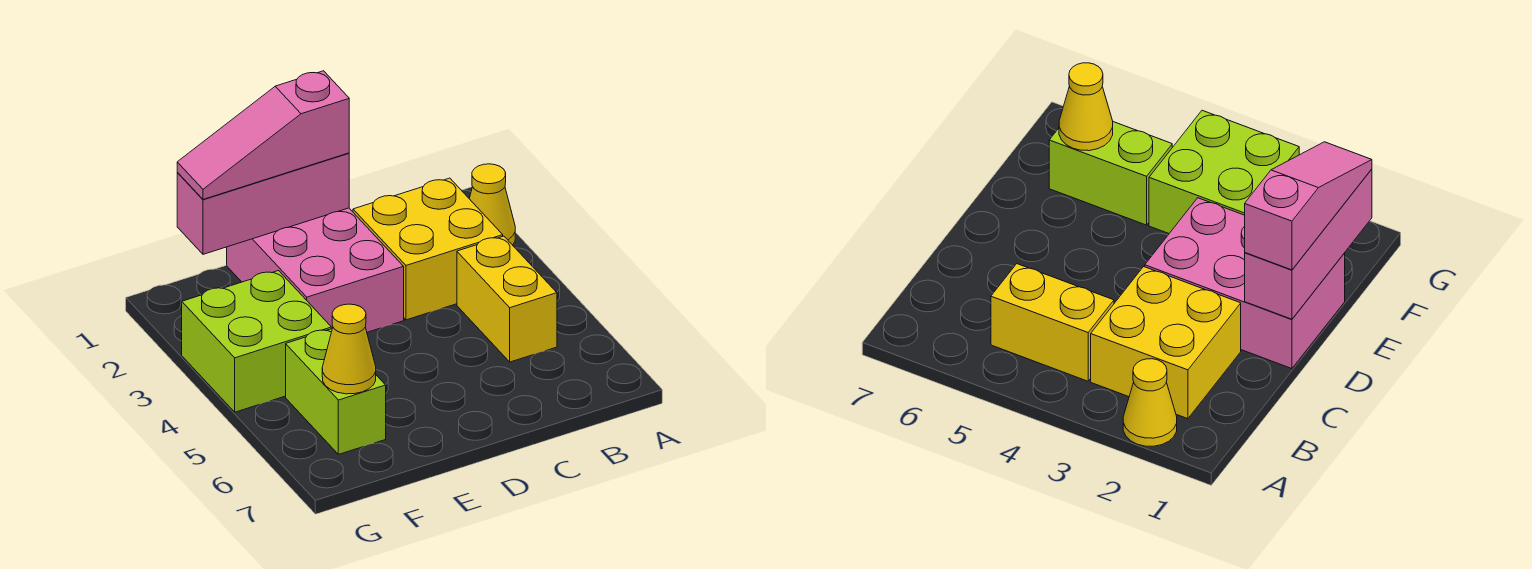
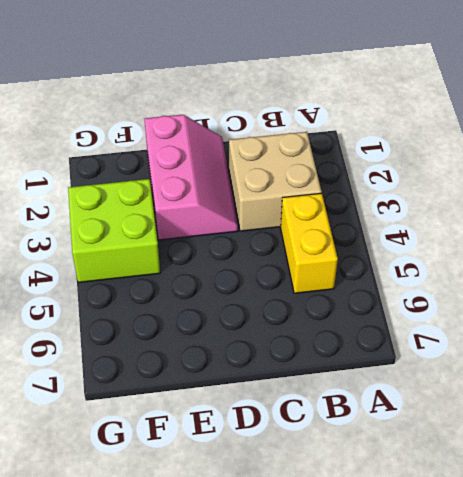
tan brick B2:C3 level 1 -> yellow brick B2:C3 level 1
pink slope D1:E3 level 1 top E -> pink brick D1:E3 level 1
none -> yellow cone A2 level 1
none -> lime brick F5:F6 level 1

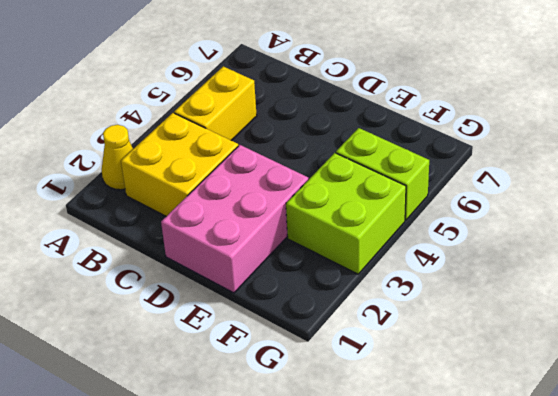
lime brick F5:G5 level 1 -> lime brick F5:F6 level 1
none -> pink brick D1:F1 level 2
none -> yellow cone F6 level 2

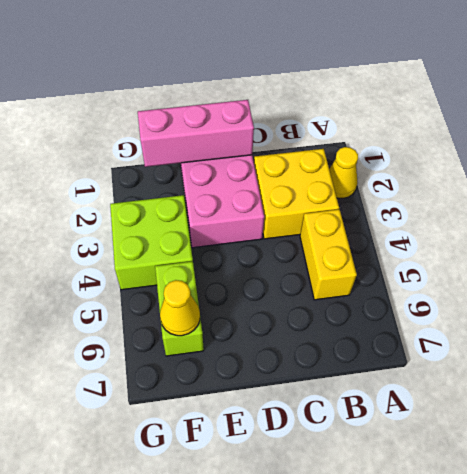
none -> pink slope D1:F1 level 3 top D

